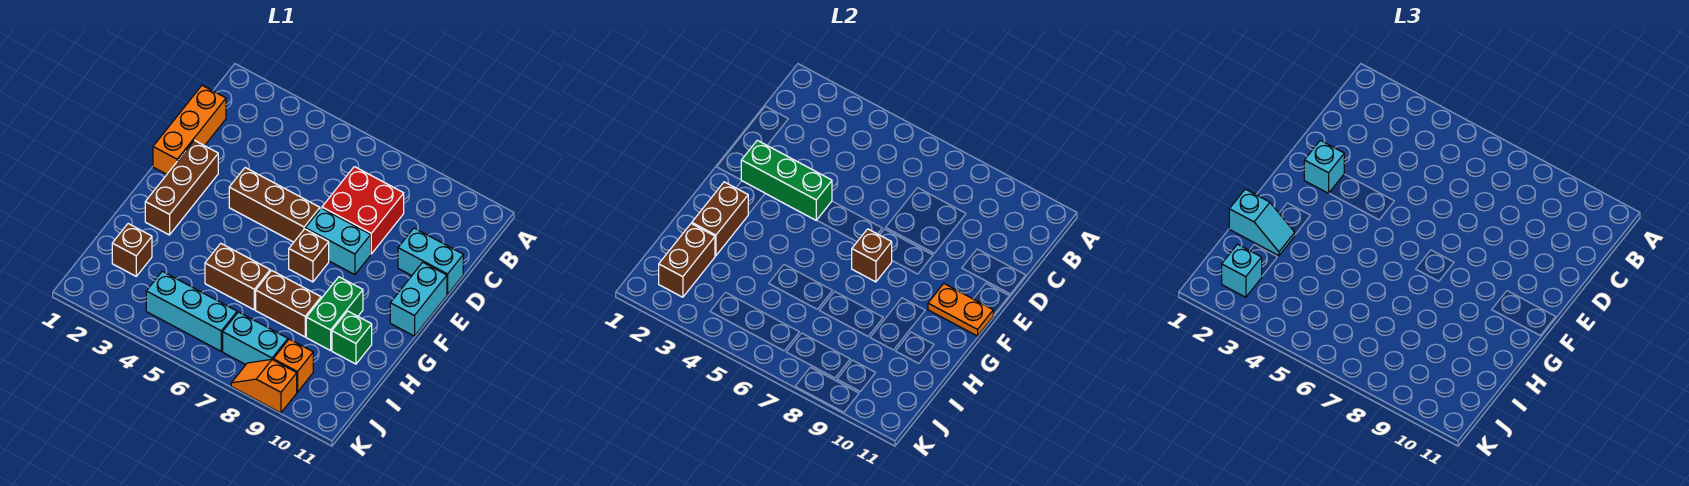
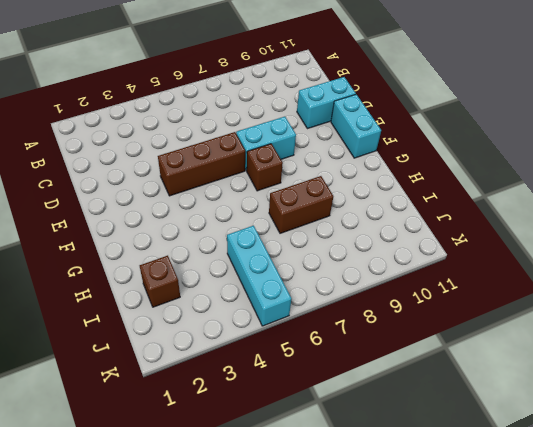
cyan brick I5:K5 level 1 -> cyan brick J4:J6 level 1
none -> orange brick C1:E1 level 1
none -> red brick C7:D8 level 1
none -> brown brick E2:G2 level 1

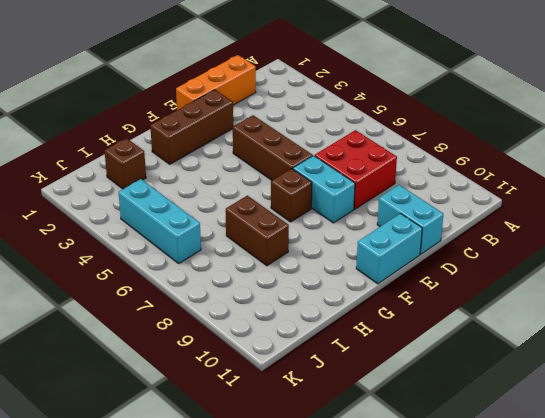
none -> green brick G9:H9 level 1
none -> brown brick H5:H6 level 1
none -> green brick H10 level 1

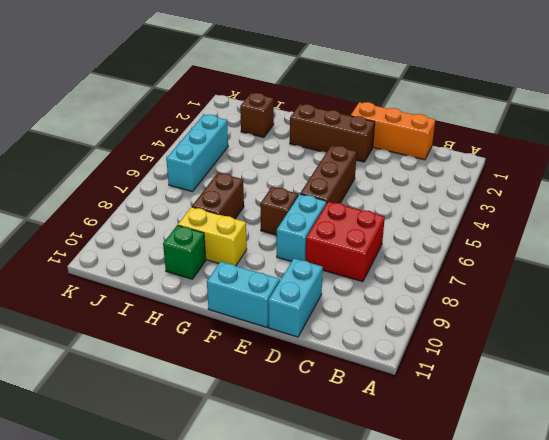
yellow brick G9:H9 level 1 -> green brick G9:H9 level 1
none -> brown brick H5:H6 level 1
none -> cyan brick J7:J8 level 1
none -> orange brick J9 level 1

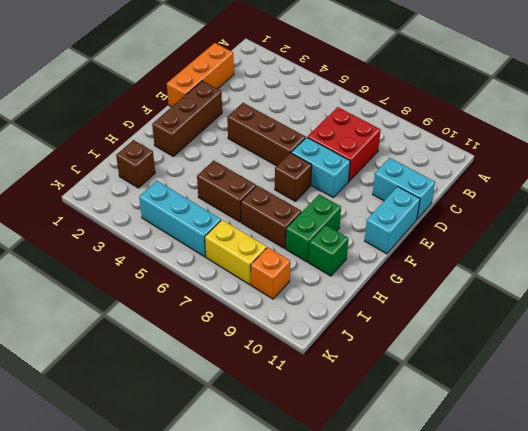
yellow brick J7:J8 level 1 -> cyan brick J7:J8 level 1
none -> orange slope K8:K9 level 1 top 9
none -> green brick E2:E4 level 2
none -> brown brick F7 level 2

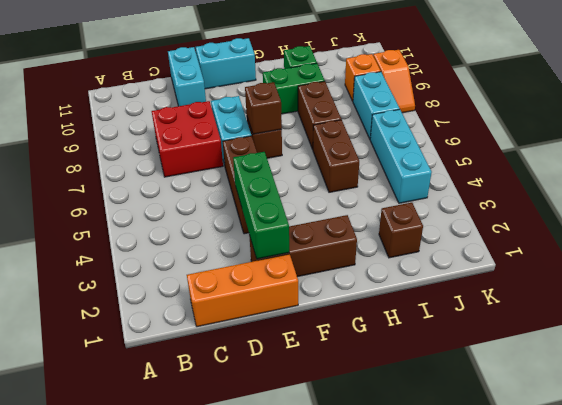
none -> orange plate F10:F11 level 2
none -> brown brick G2:H2 level 2
none -> brown brick I2:J2 level 2

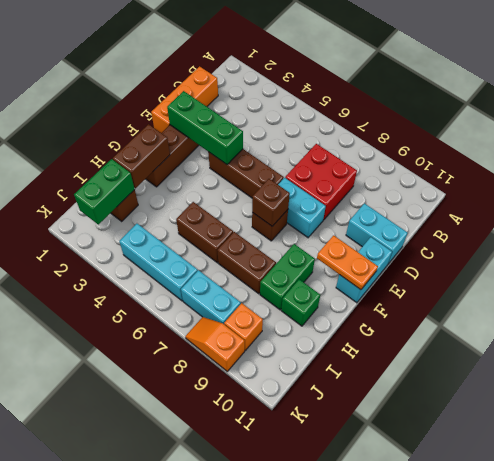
green brick I2:J2 level 2 -> brown brick I2:J2 level 2
none -> cyan brick E2 level 3
none -> cyan slope H1:H2 level 3 top 1
none -> cyan brick J2 level 3

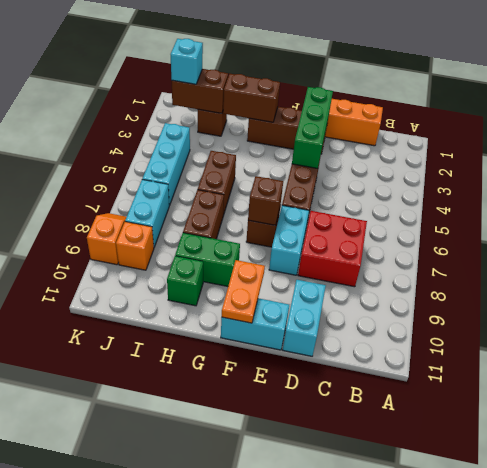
none -> cyan brick E2 level 3
none -> cyan slope H1:H2 level 3 top 1

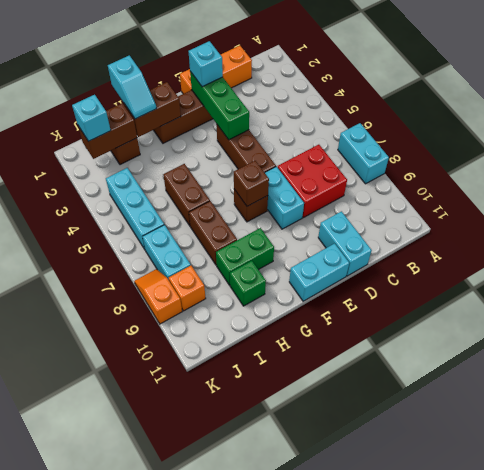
cyan brick A7:A8 level 1 -> none
none -> orange plate F10:F11 level 2

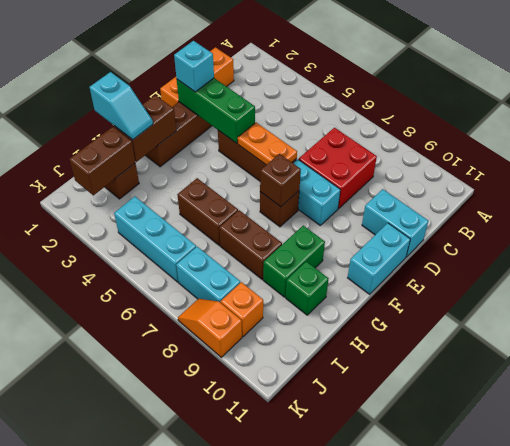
orange plate E5:E6 level 2 -> orange plate F10:F11 level 2
none -> cyan brick J2 level 3

